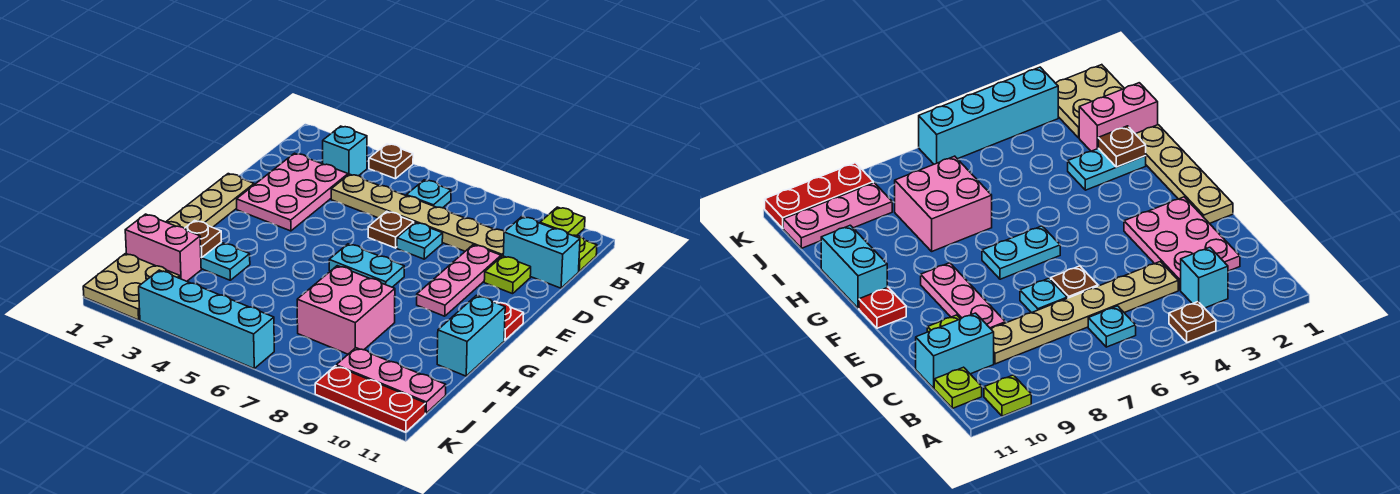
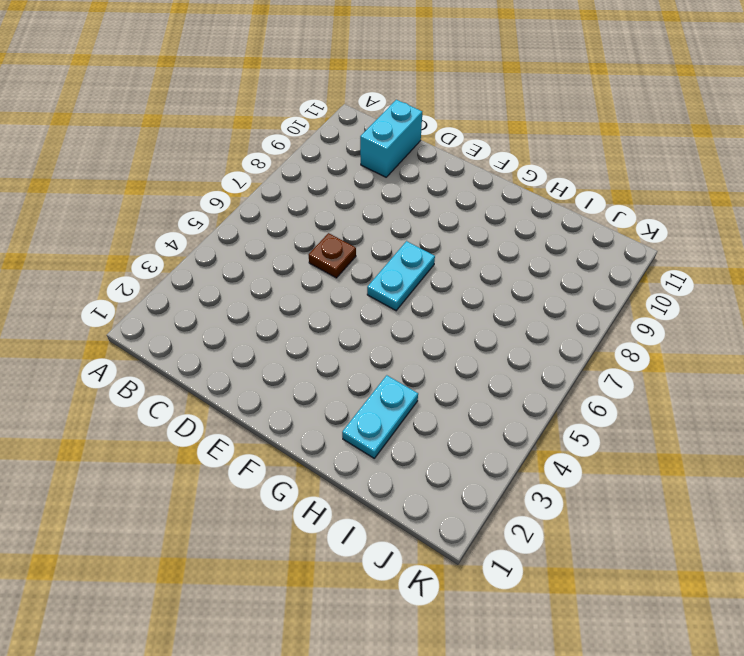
none -> brown plate A4 level 1
none -> lime plate A10 level 1
none -> cyan brick B3 level 1

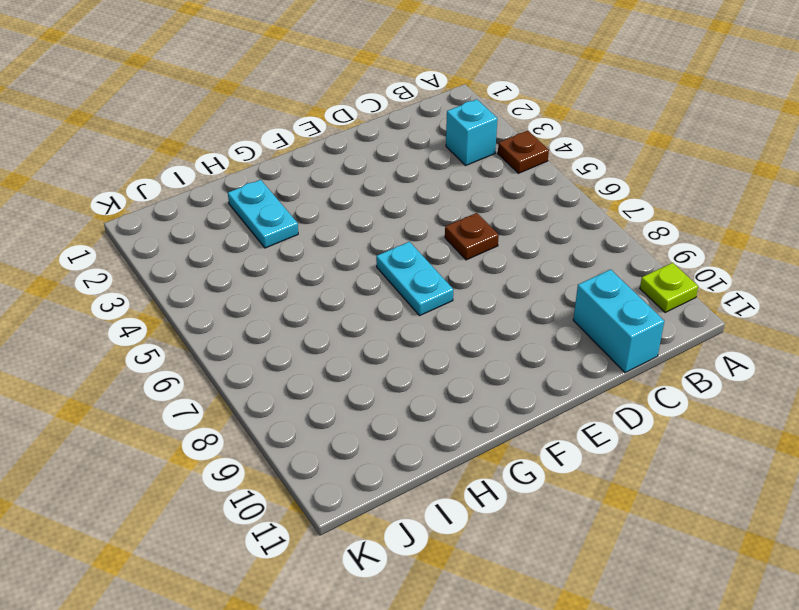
none -> cyan plate B6 level 1
none -> lime plate B11 level 1
none -> pink plate C2:E3 level 1

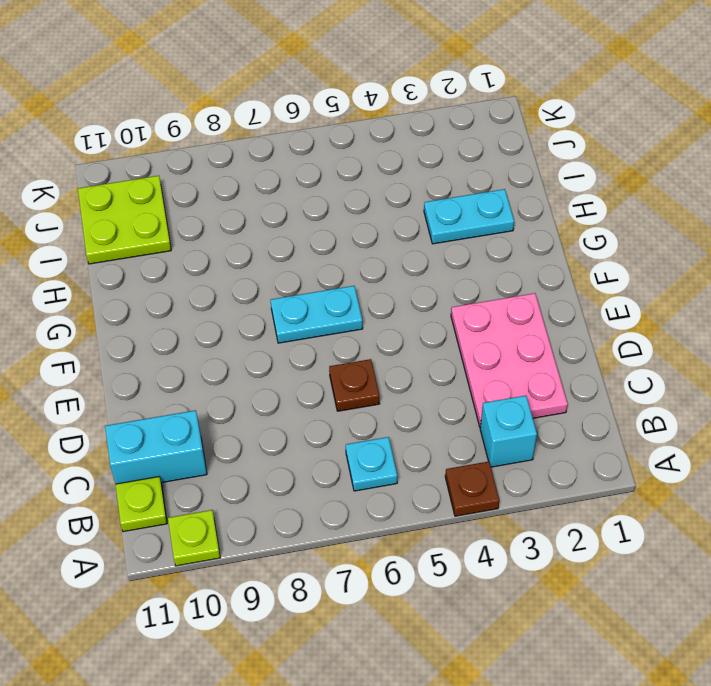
lime plate I10:J11 level 1 -> pink plate J9:J11 level 1
none -> tan plate C4:C9 level 1
none -> cyan plate D7 level 1
none -> pink plate D9:F9 level 1

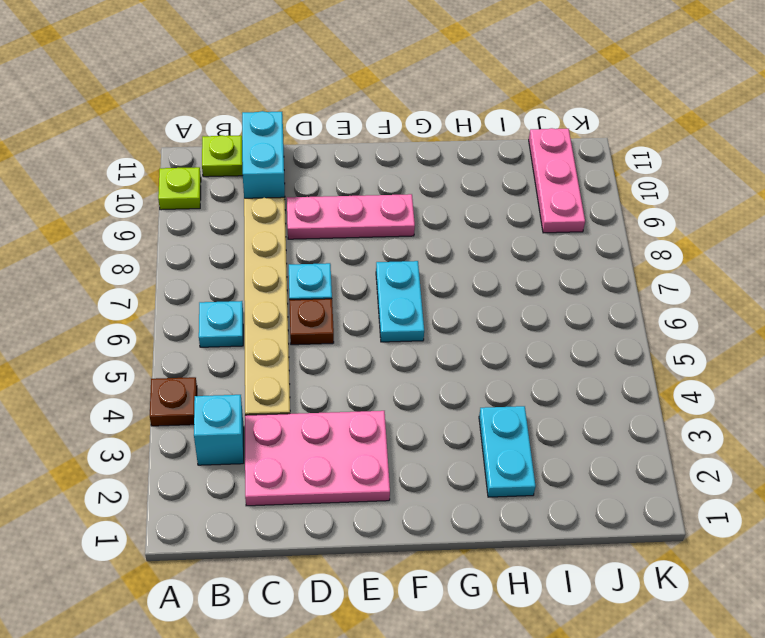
none -> lime plate D10 level 1
none -> tan plate E1:H1 level 1
none -> red plate F11 level 1

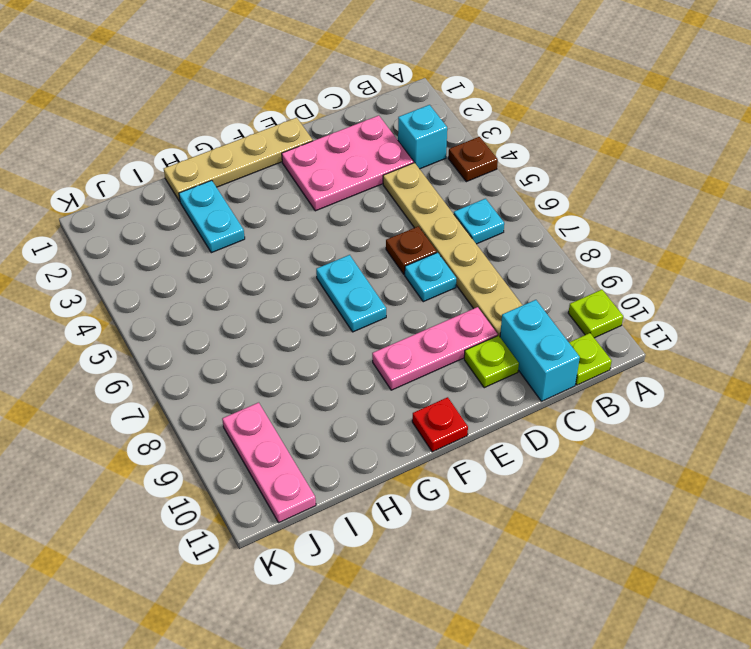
none -> cyan brick G11:H11 level 1
none -> pink brick H7:I8 level 1
none -> pink brick I1:I2 level 1

